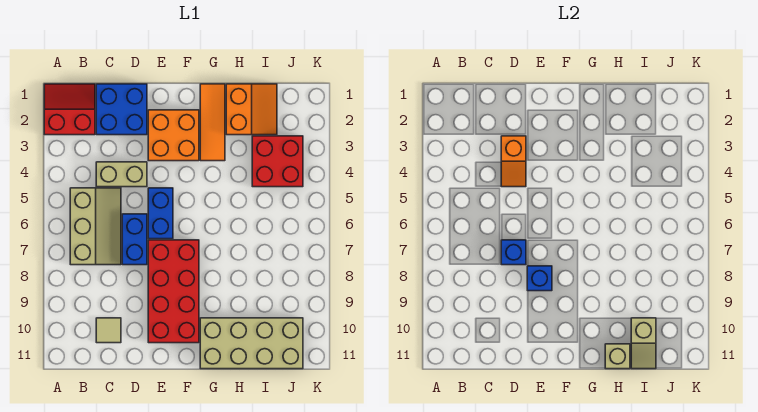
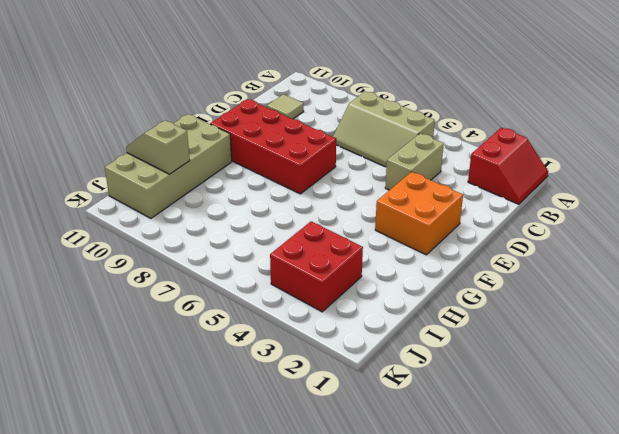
none -> blue brick C1:D2 level 1
none -> blue brick D6:D7 level 1
none -> blue brick E5:E6 level 1

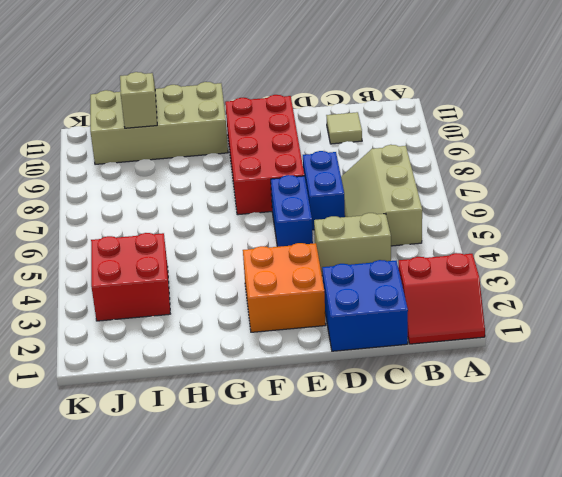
none -> orange tile G1:G3 level 1
none -> orange slope H1:I2 level 1 top H
none -> orange slope D3:D4 level 2 top 3

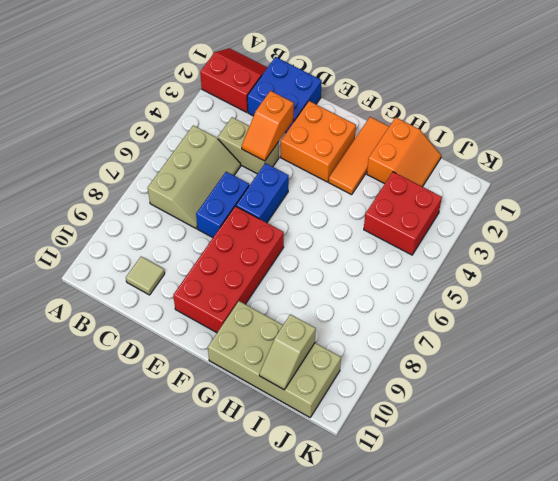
none -> blue brick D7 level 2
none -> blue brick E8 level 2
none -> tan brick H11 level 2

